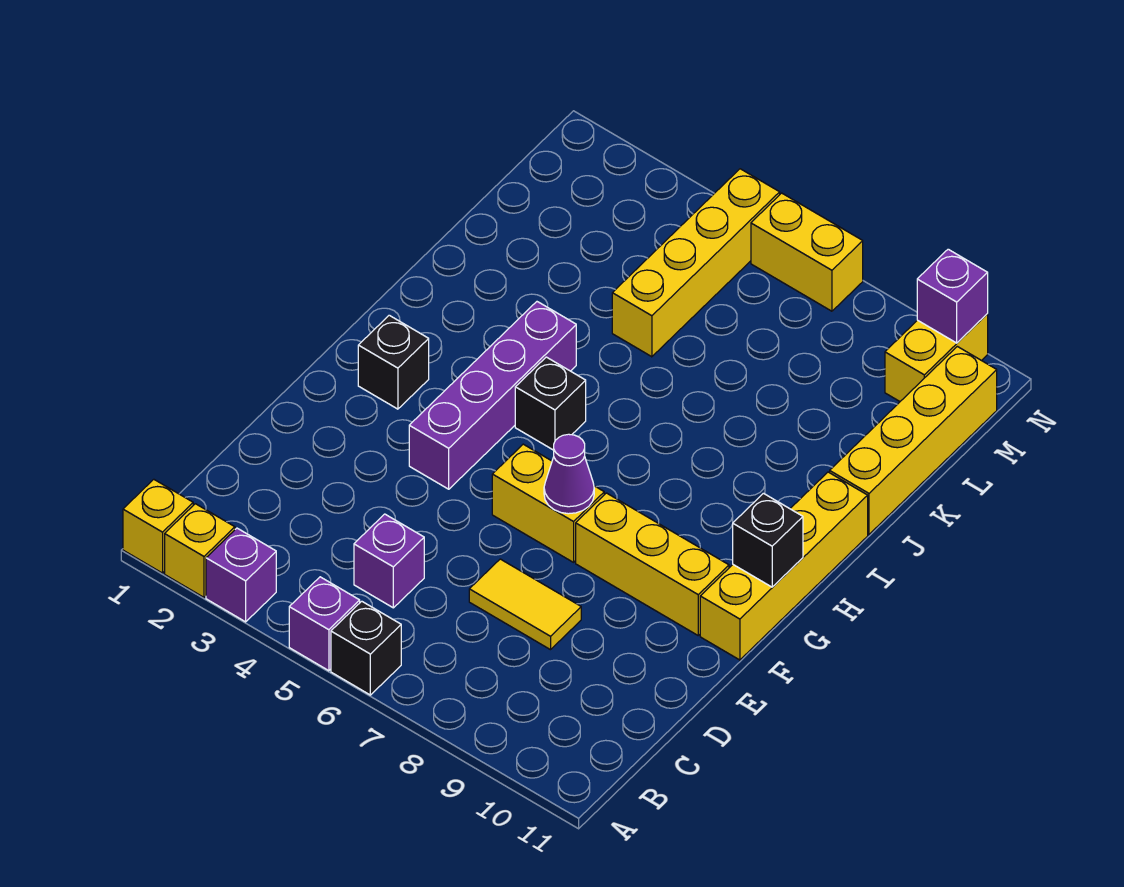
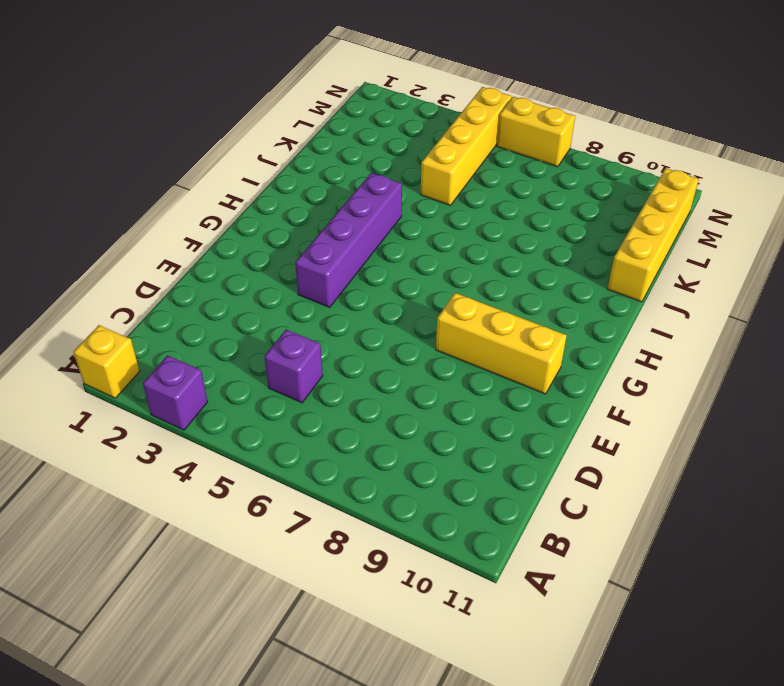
none -> yellow brick A2 level 1
none -> purple brick A5 level 1
none -> black brick A6 level 1

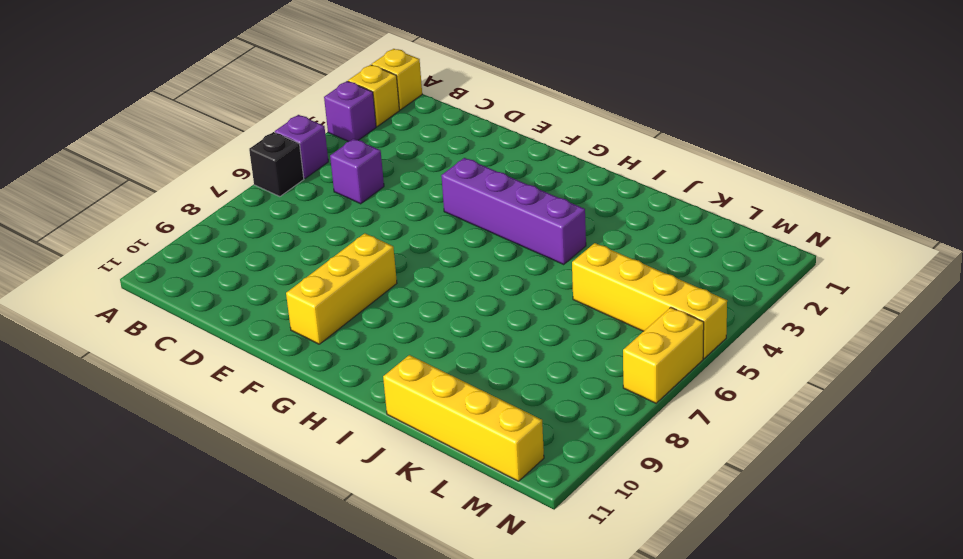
none -> yellow tile D7:D8 level 1
none -> yellow brick F6:F7 level 1
none -> yellow brick F11:I11 level 1

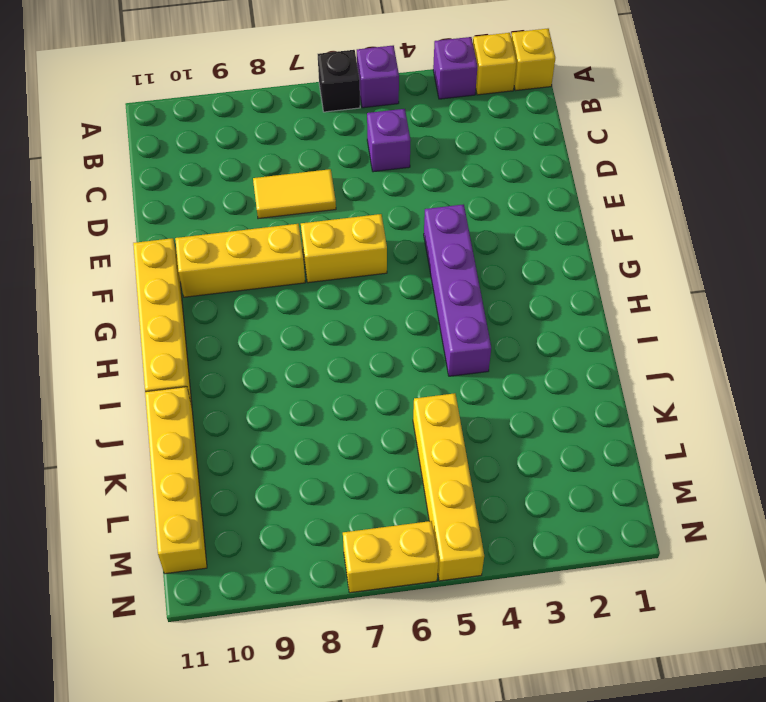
none -> black brick G2 level 1
none -> black brick H5 level 1
none -> yellow brick M10:N10 level 1

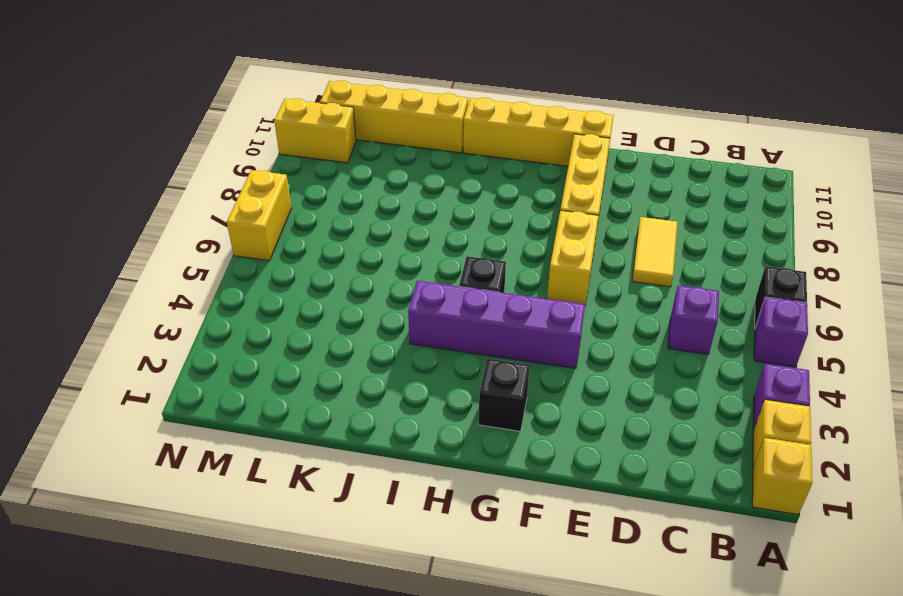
none -> yellow brick K5:N5 level 1
none -> purple cone F7 level 2
none -> black brick G11 level 2

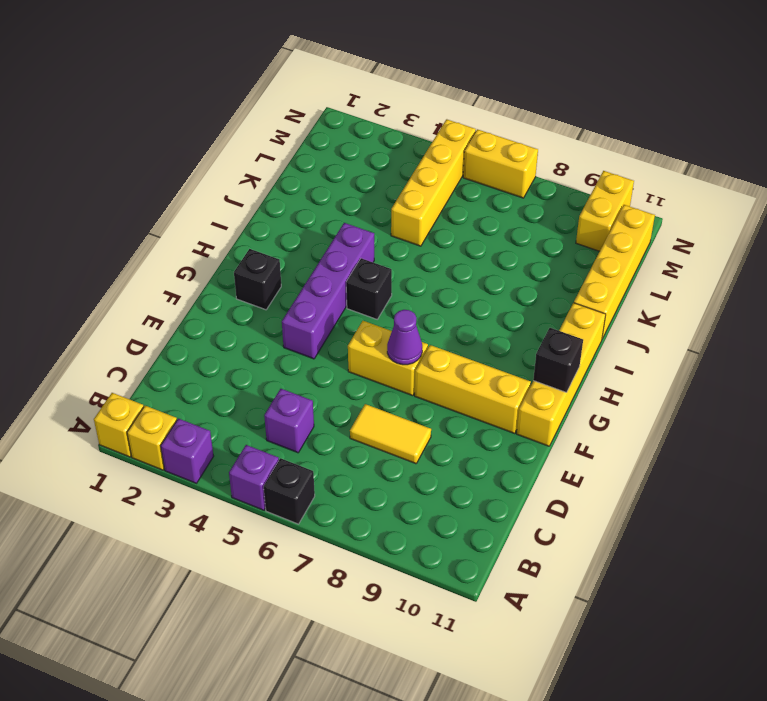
none -> purple brick N10 level 2

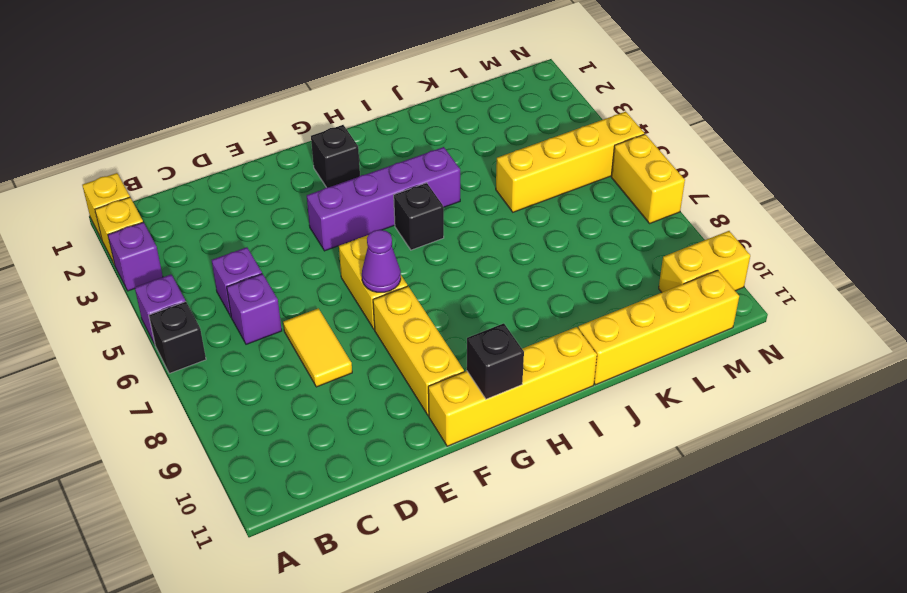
purple brick C6 level 1 -> purple brick N10 level 2

